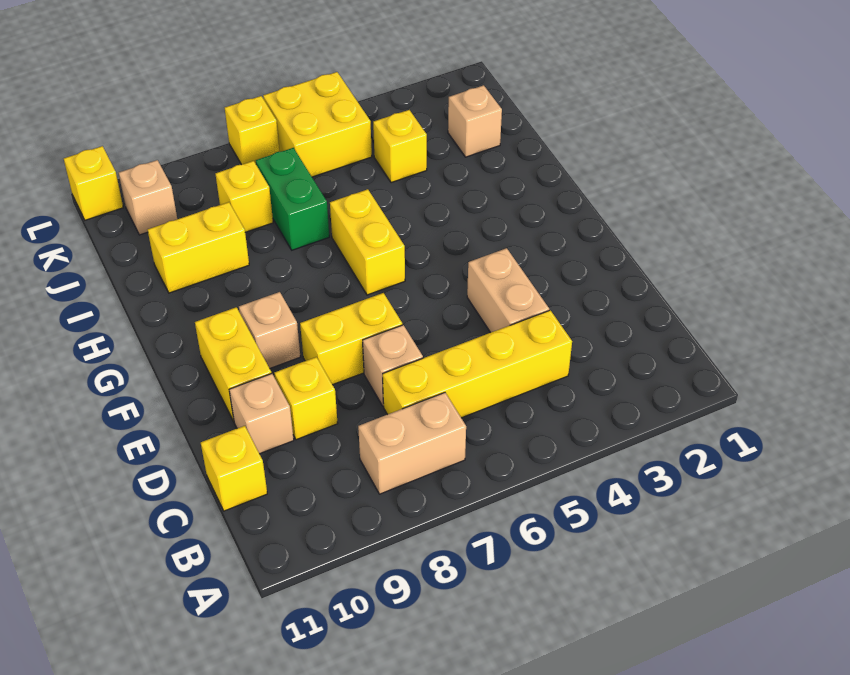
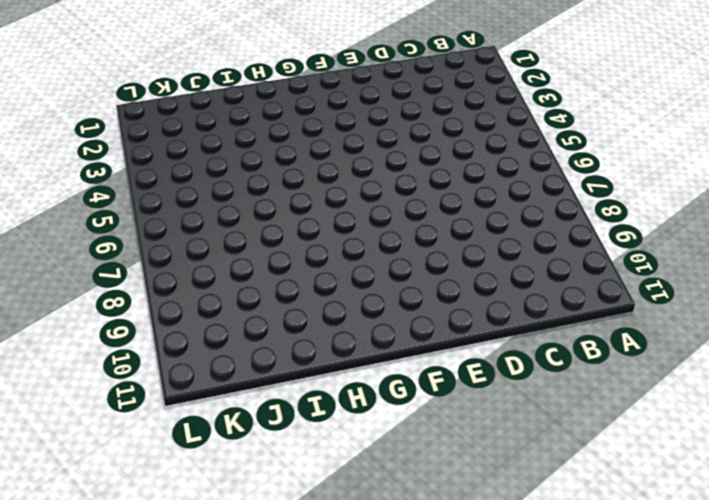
none -> tan brick B7:B8 level 1
none -> yellow brick C4:C7 level 1
none -> yellow brick C11 level 1

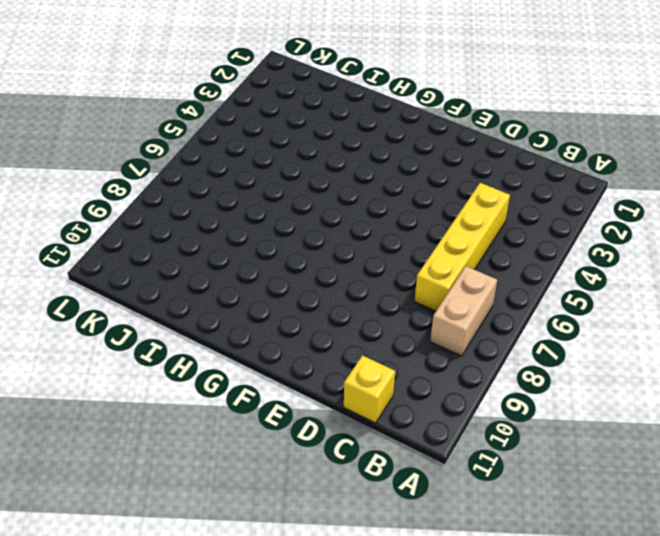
none -> tan brick D4:E4 level 1
none -> tan brick D7 level 1
none -> yellow brick D9 level 1

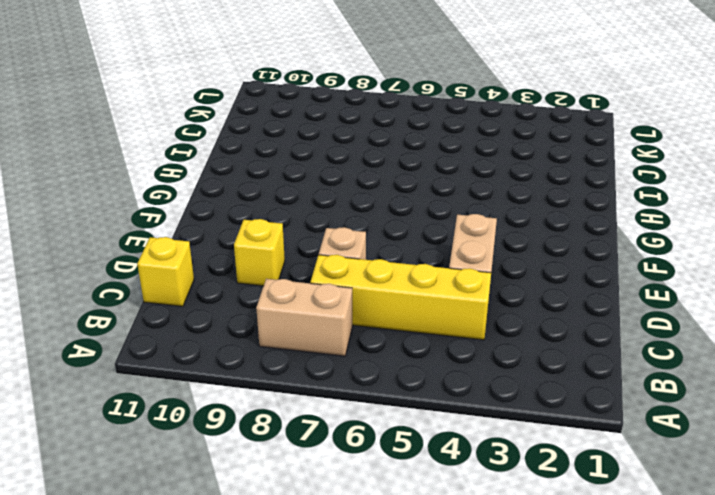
none -> tan brick D10 level 1
none -> yellow brick E7:E8 level 1
none -> yellow brick E10:F10 level 1

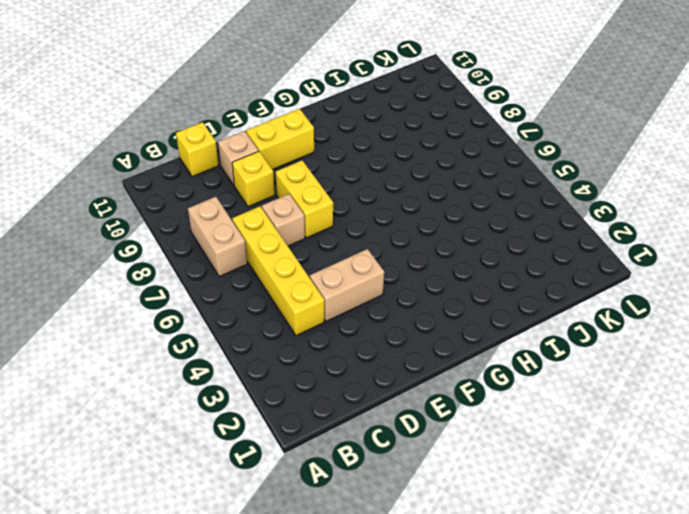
none -> tan brick F9 level 1
none -> yellow brick G6:H6 level 1
none -> green brick I7:J7 level 1

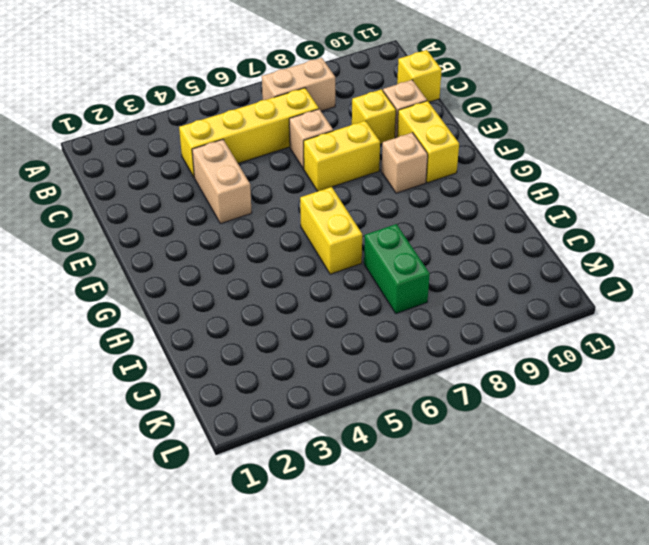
none -> yellow brick I9:I10 level 1
none -> tan brick J2 level 1
none -> yellow brick J4 level 1

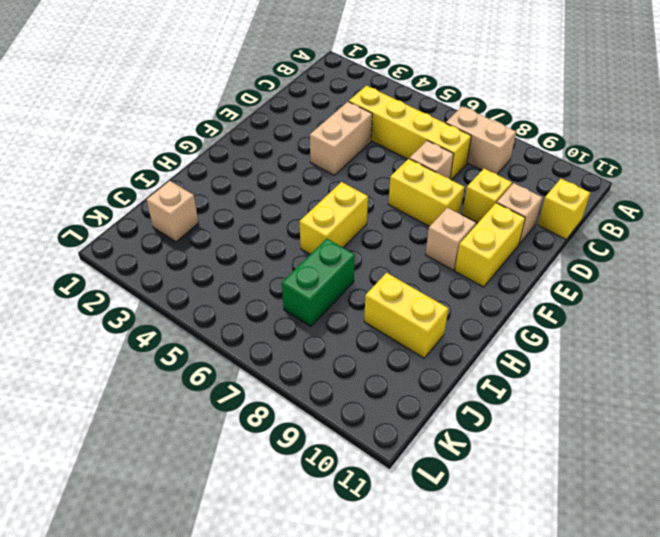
none -> yellow brick J4 level 1
none -> yellow brick J8 level 1
none -> yellow brick K5:L6 level 1

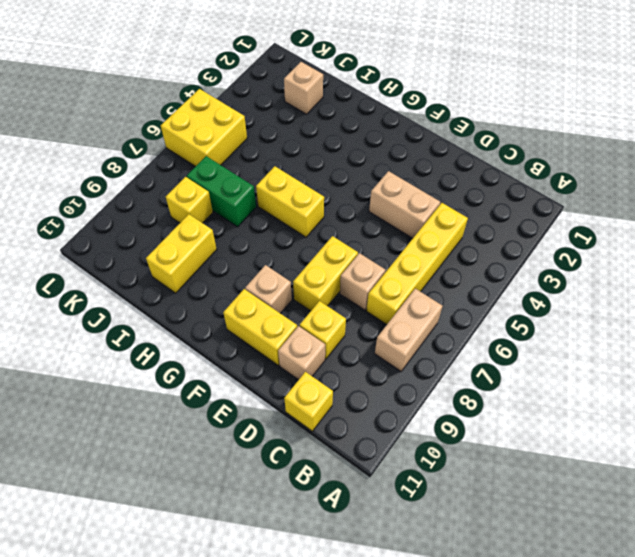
none -> yellow brick J4 level 1
none -> tan brick K10 level 1
none -> yellow brick L7 level 1

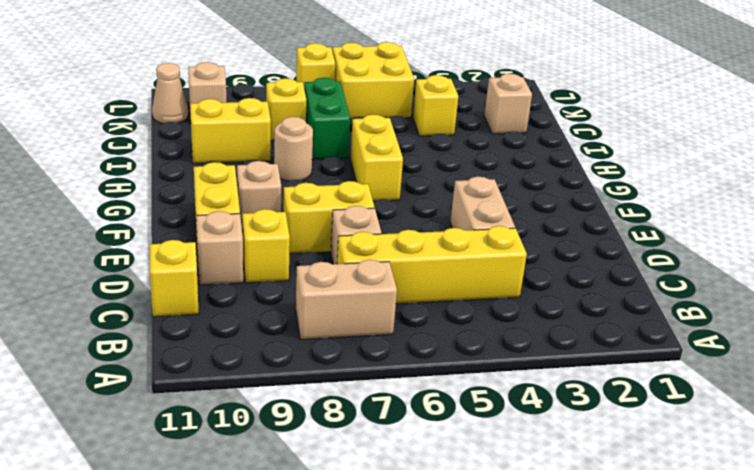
tan round brick H8 level 1 -> none
tan cone K11 level 1 -> none
none -> yellow brick L11 level 1

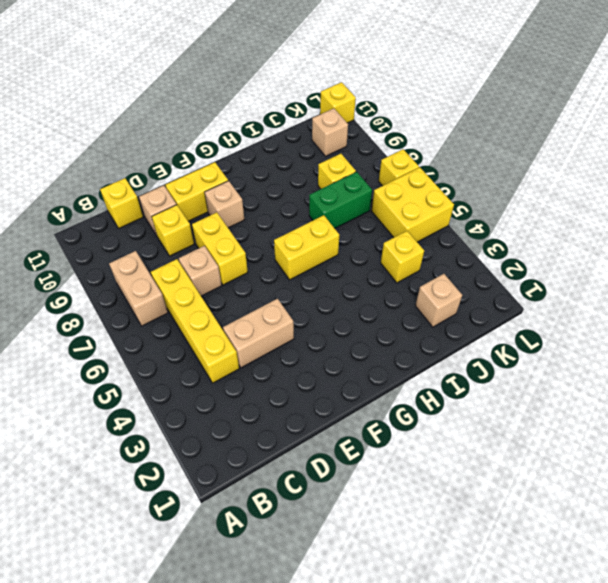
none -> yellow brick I9:I10 level 1

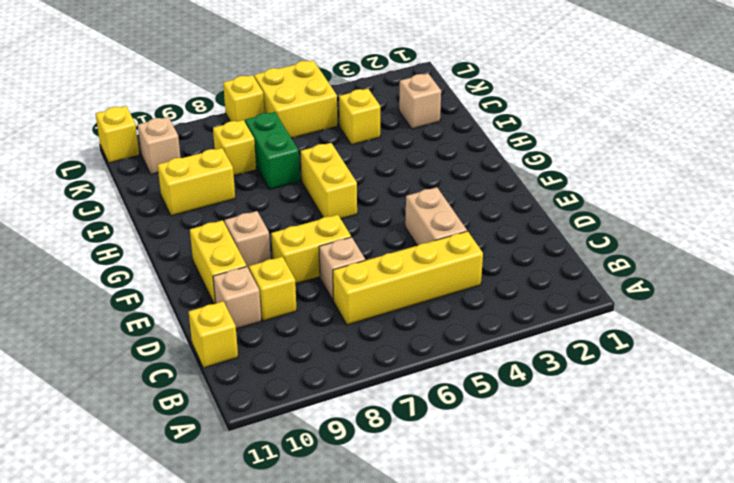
none -> tan brick B7:B8 level 1

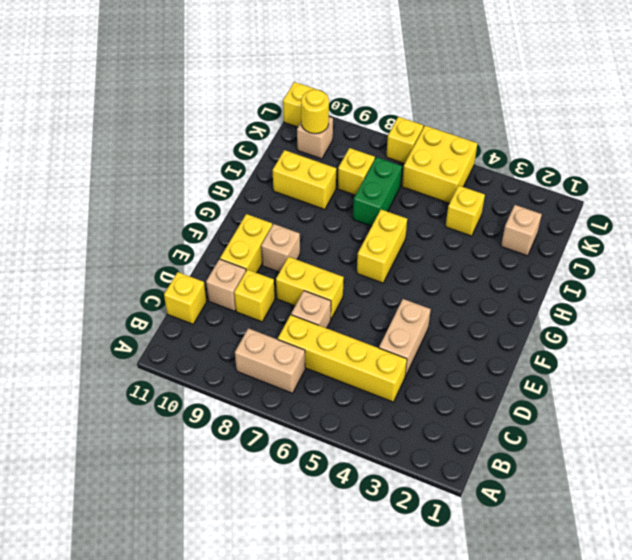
yellow round brick K10 level 2 -> none

